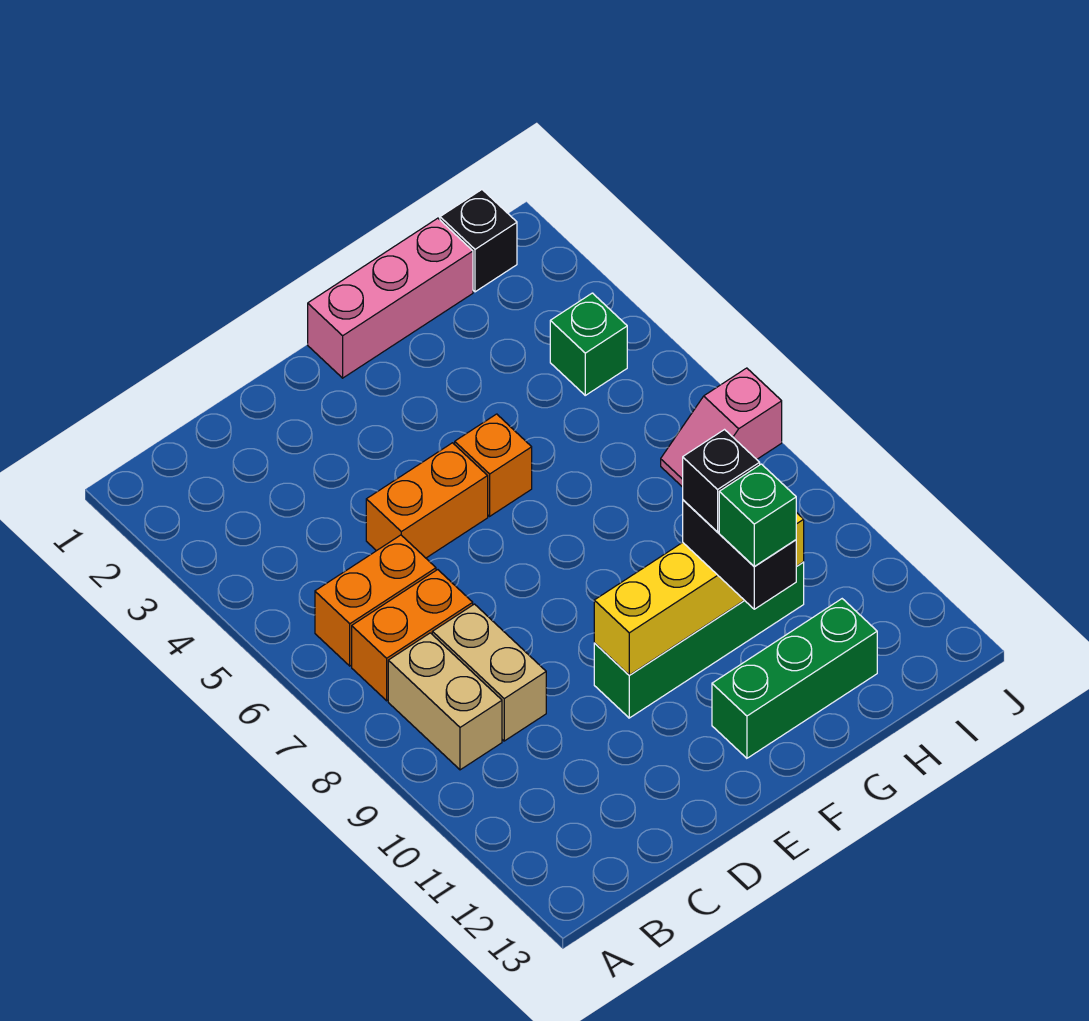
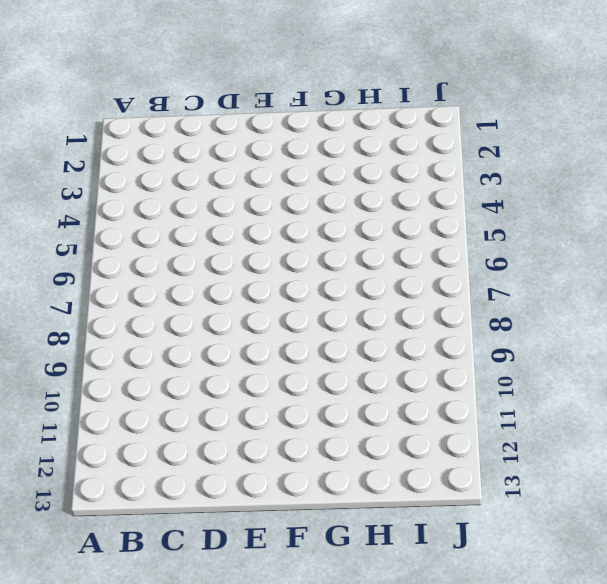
none -> orange brick B6:C6 level 1
none -> orange brick B7:C7 level 1
none -> tan brick B8:B9 level 1

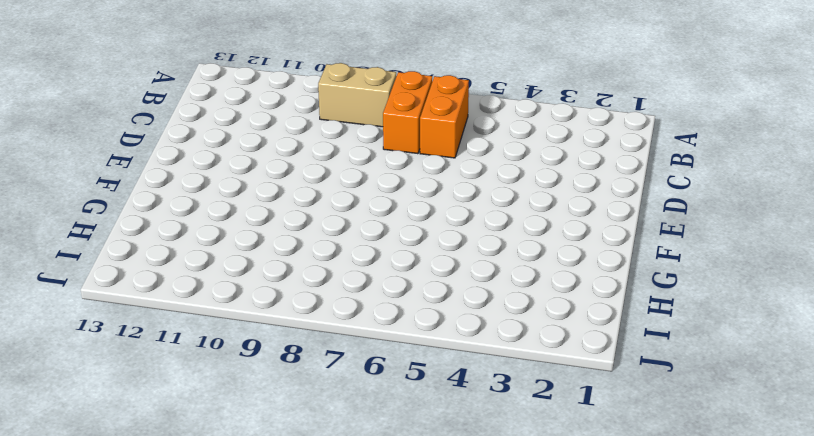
none -> tan brick C8:C9 level 1
none -> orange brick D5:E5 level 1
none -> green brick E10:H10 level 1

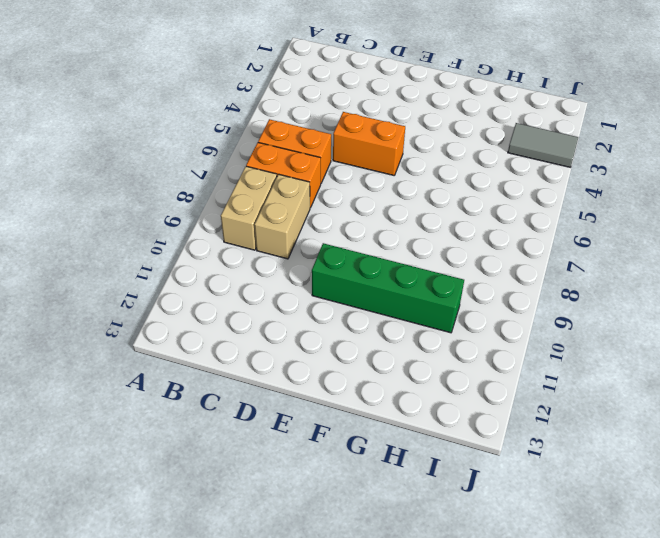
grey tile I3:J3 level 1 -> none
none -> pink brick F1:H1 level 1
none -> orange brick F5 level 1
none -> green brick F12:H12 level 1

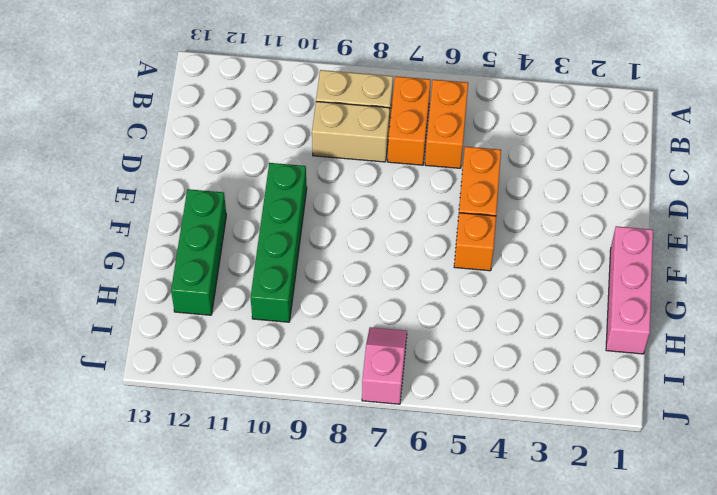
none -> black brick I1 level 1
none -> green brick I4 level 1
none -> yellow brick E10:H10 level 2

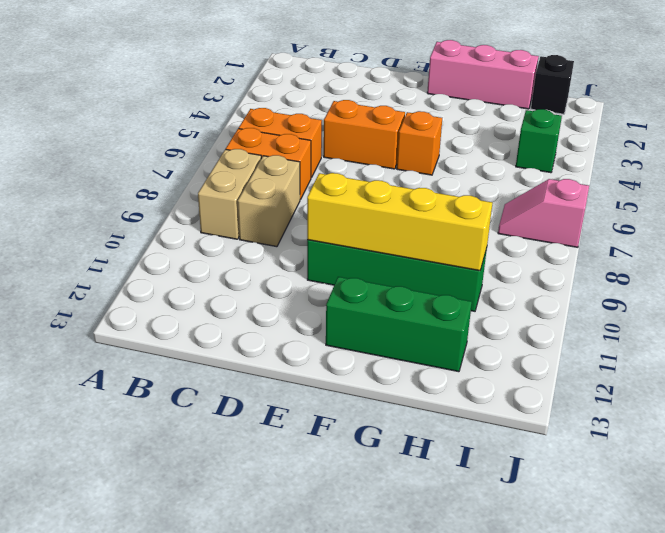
none -> black brick G10:G11 level 3
none -> black brick G10 level 4
none -> green brick G11 level 4

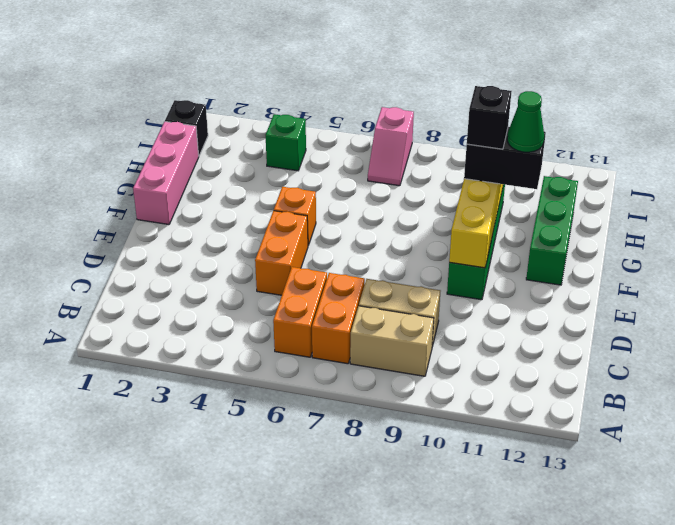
green cone G11 level 4 -> green brick G11 level 4

